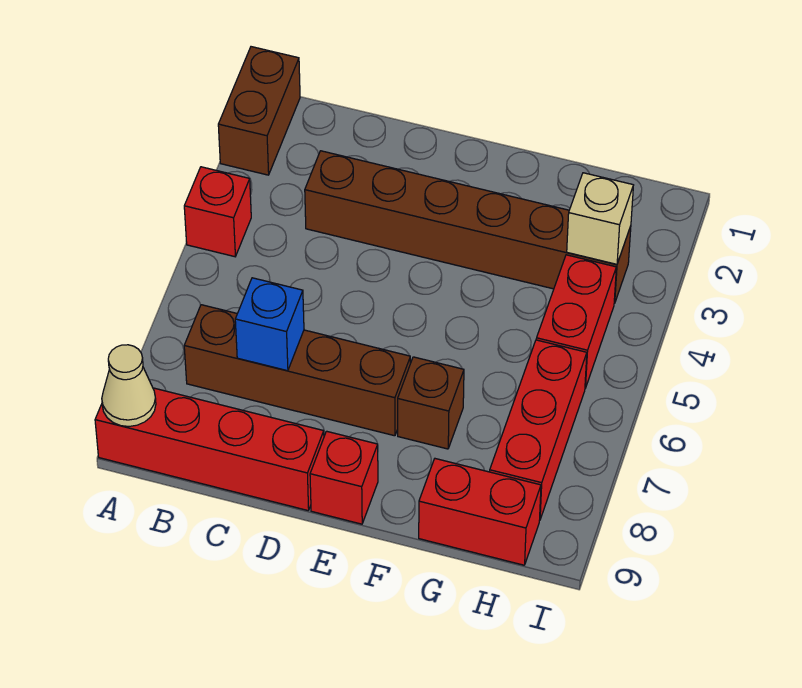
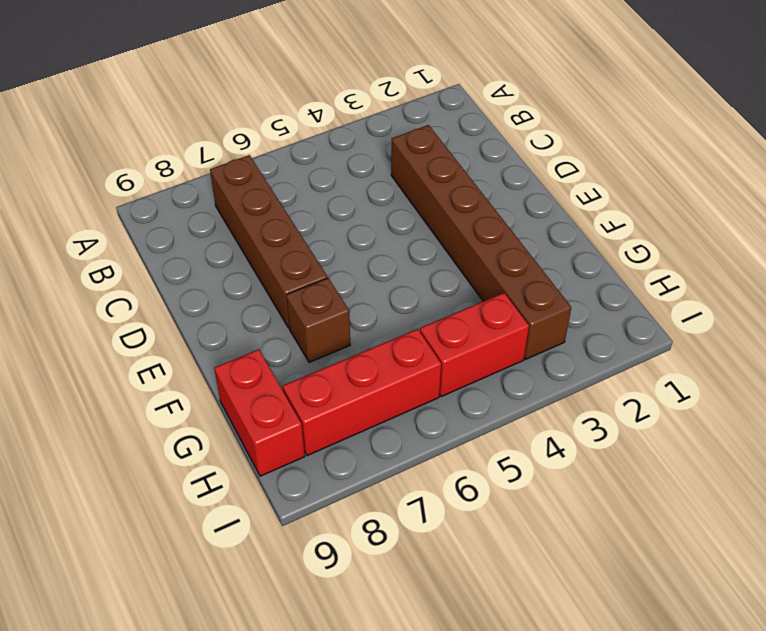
none -> brown brick A1:A2 level 1
none -> red brick A4 level 1
none -> red brick A9:D9 level 1

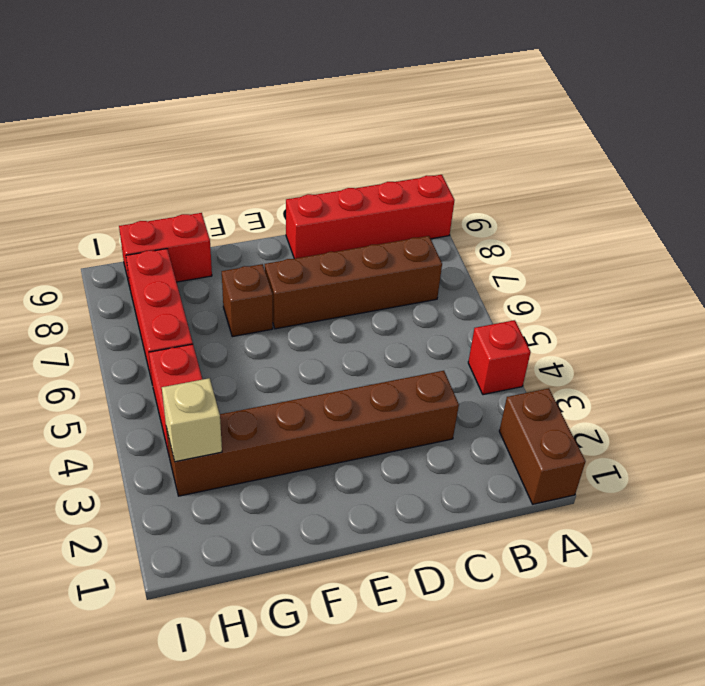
none -> red brick E9 level 1
none -> tan cone A9 level 2
none -> blue brick C7 level 2

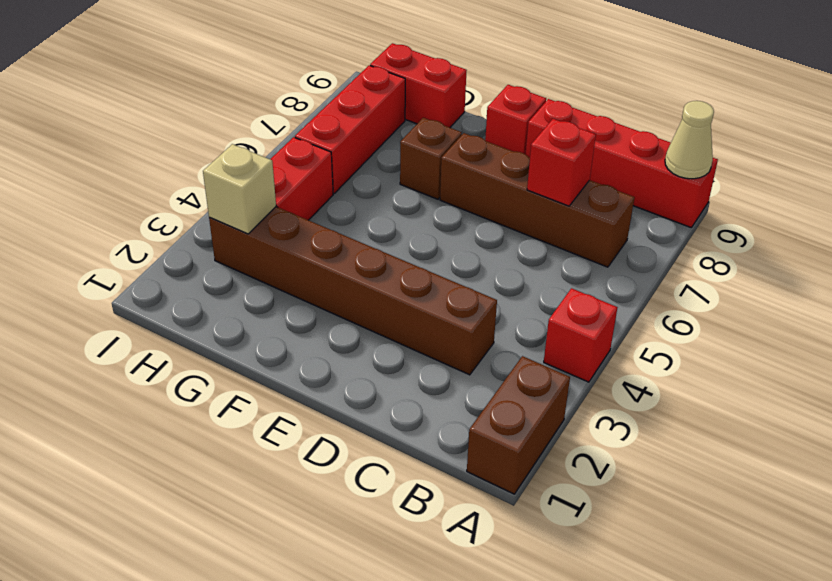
red brick C7 level 2 -> blue brick C7 level 2

